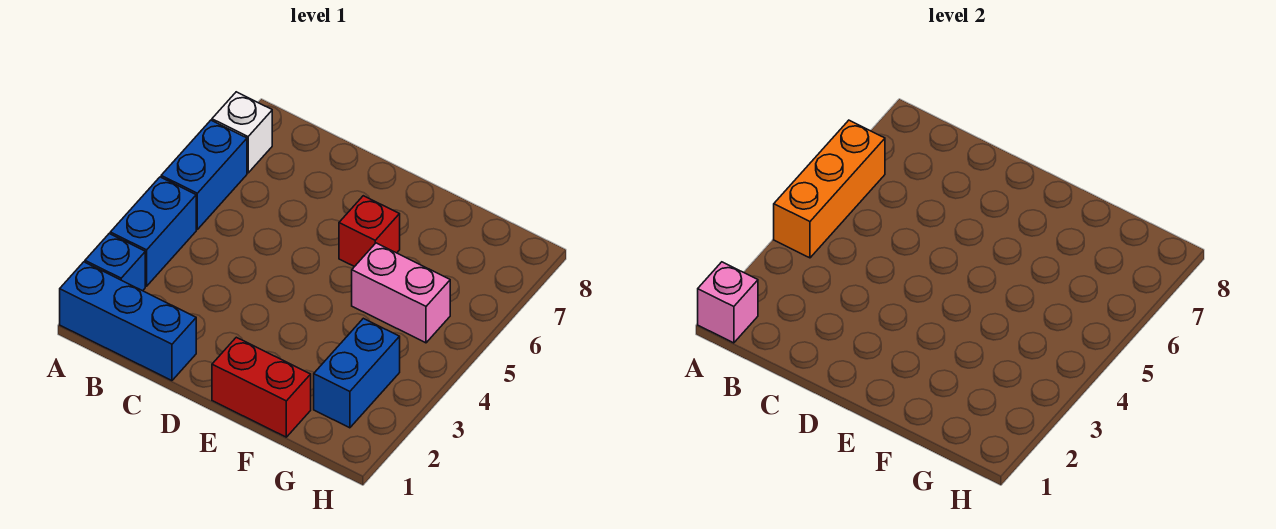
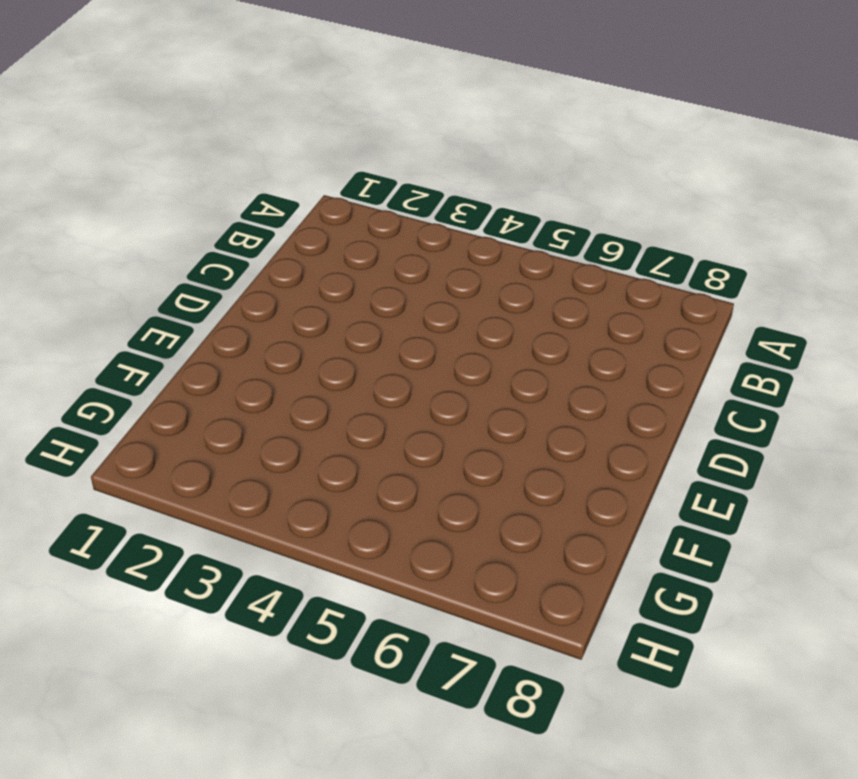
none -> blue brick A1:C1 level 1
none -> blue brick A2 level 1

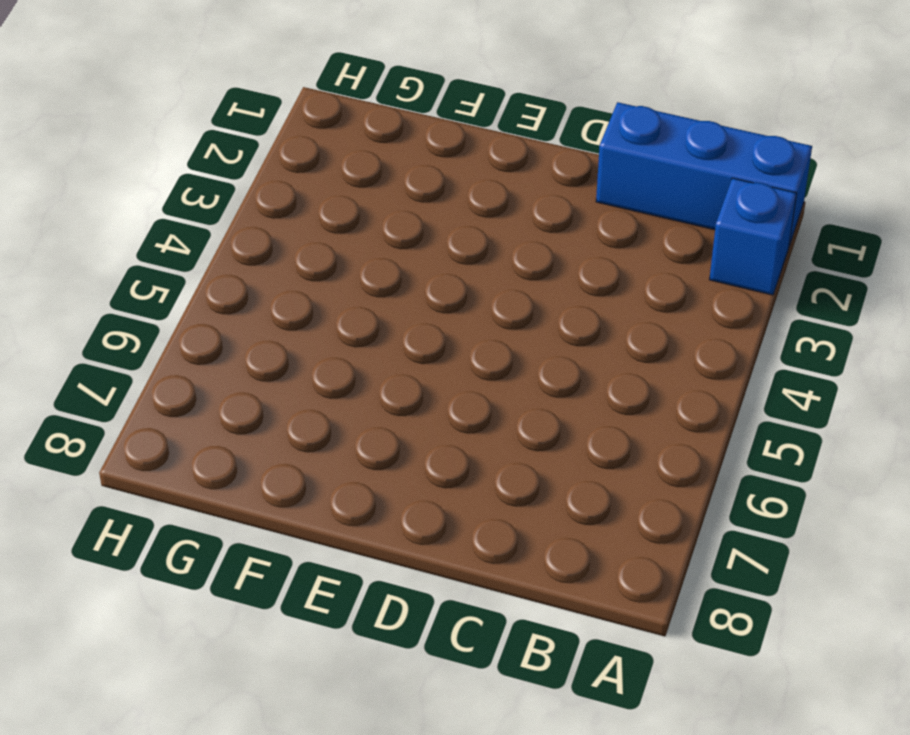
none -> blue brick A3:A4 level 1
none -> blue brick A5:A6 level 1

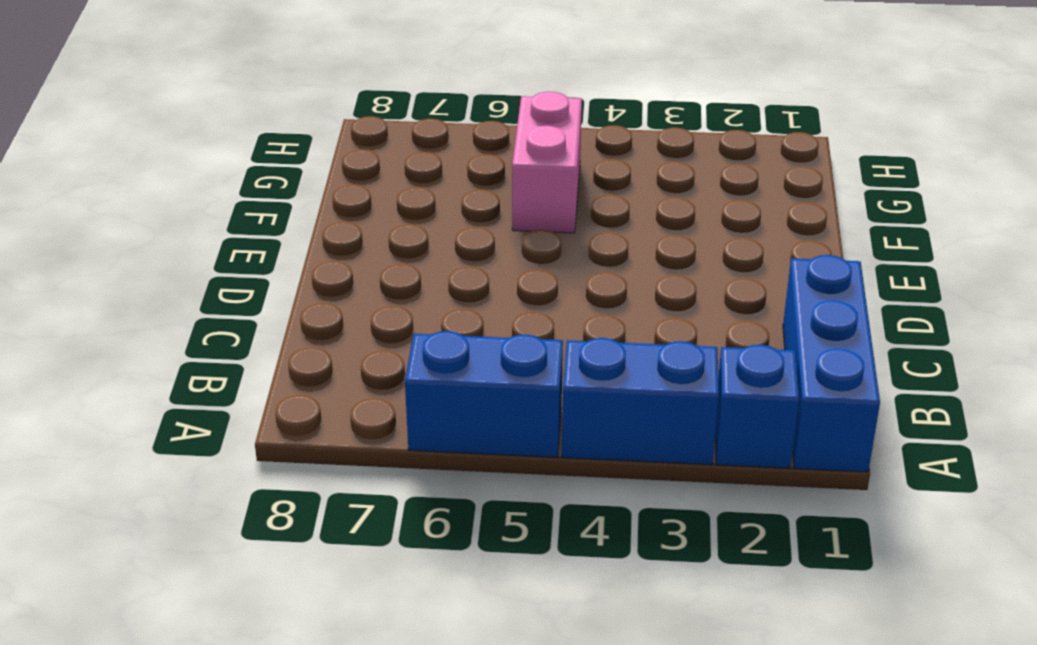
none -> white brick A7 level 1
none -> red brick E1:F1 level 1

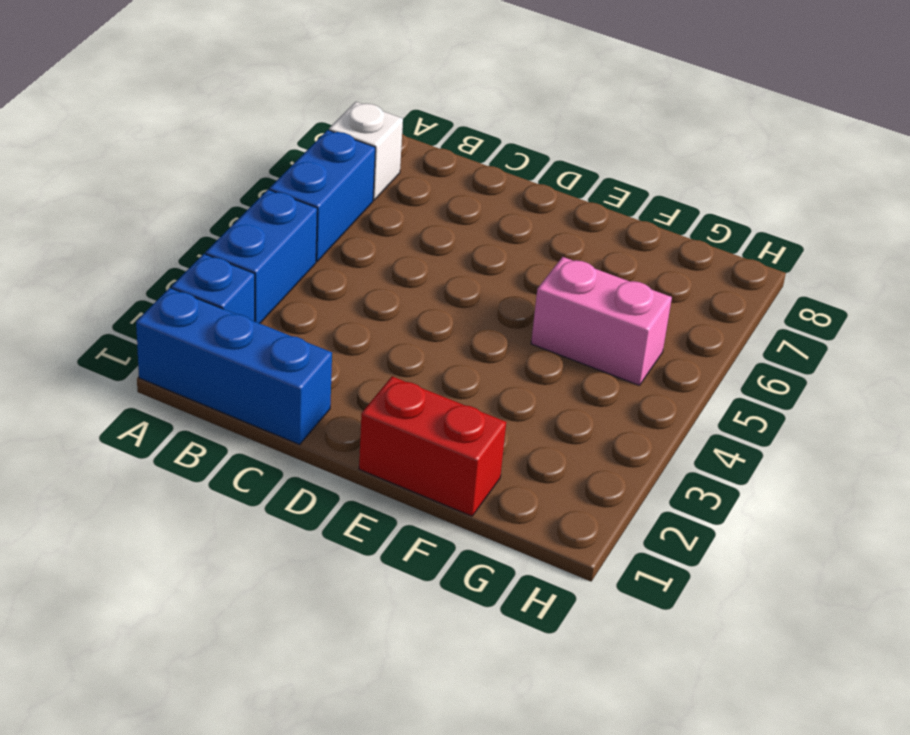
none -> red brick E6 level 1
none -> blue brick G2:G3 level 1

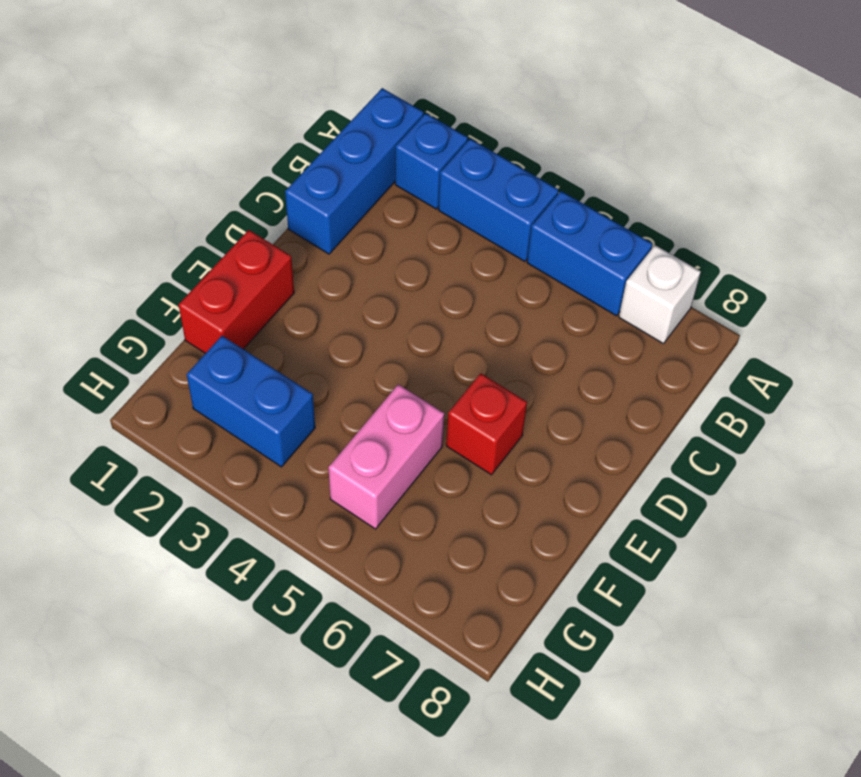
none -> pink brick A1 level 2
none -> orange brick A4:A6 level 2

